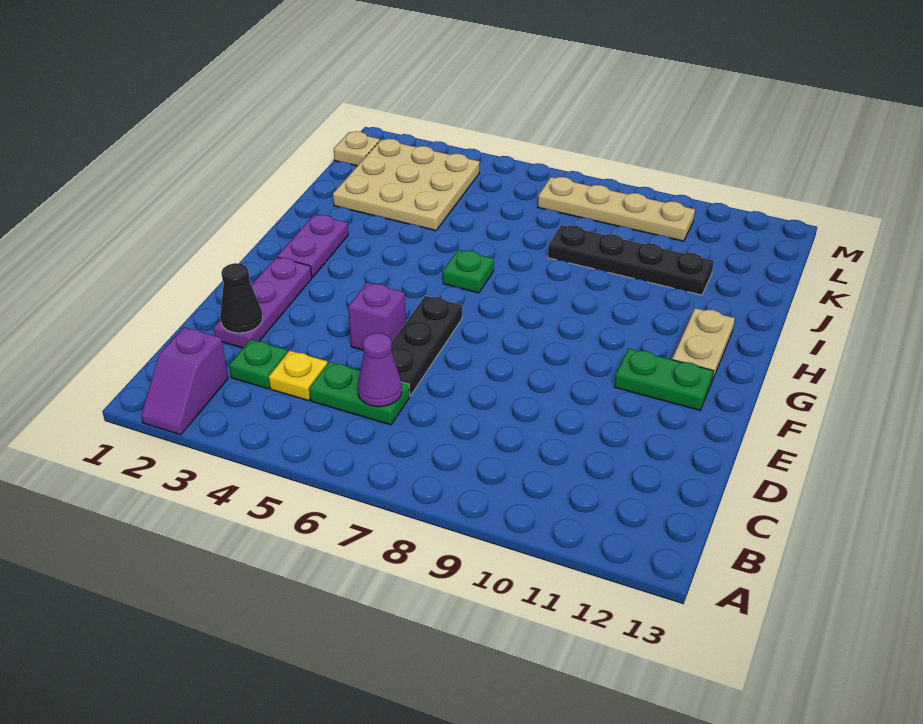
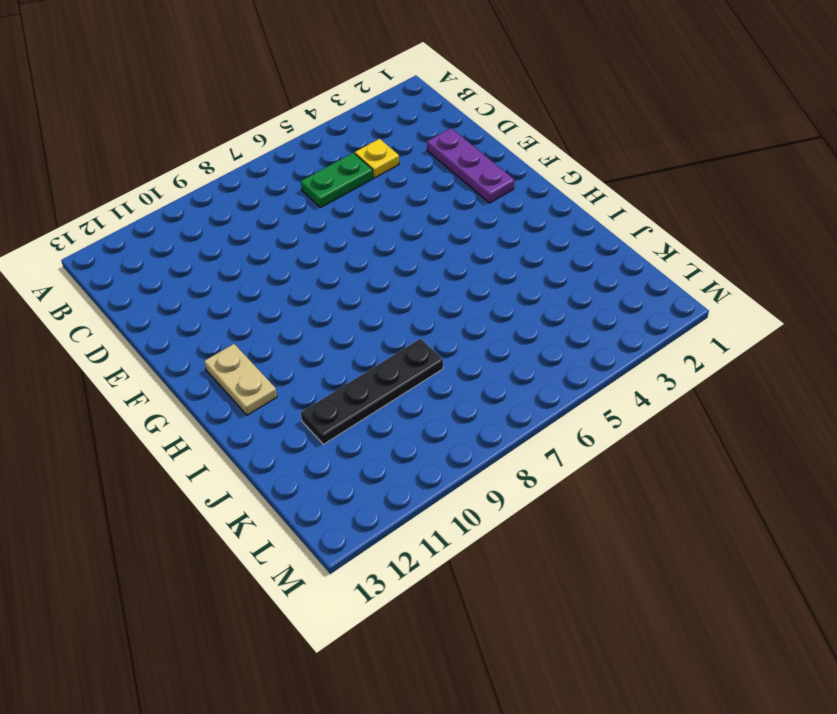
none -> purple slope A2:B2 level 1 top B
none -> green plate C3 level 1
none -> black plate D6:F6 level 1

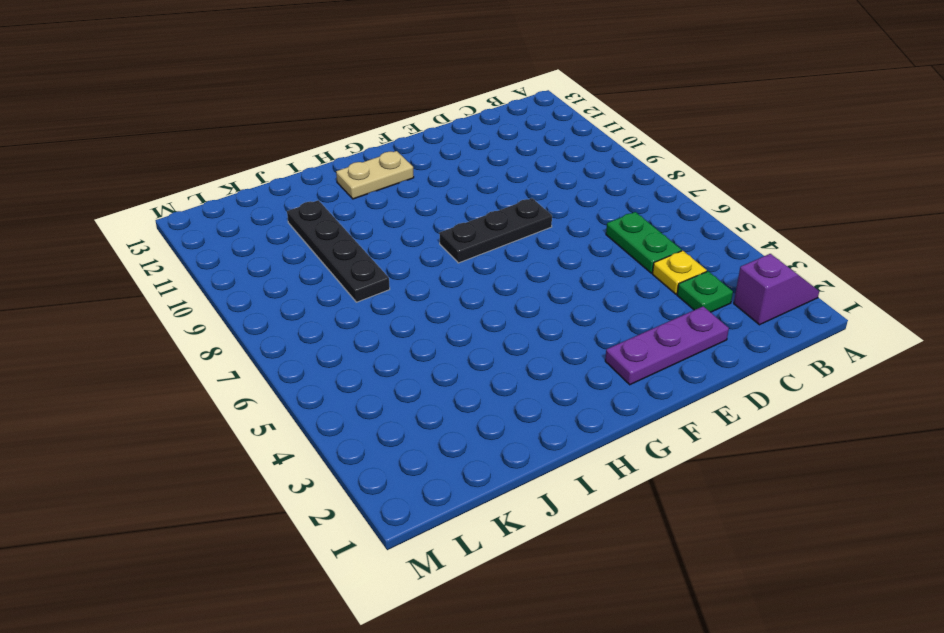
black plate E8:G8 level 1 -> black plate D6:F6 level 1
none -> purple brick E5 level 1
none -> green plate F11:F12 level 1
none -> purple plate G2:H2 level 1

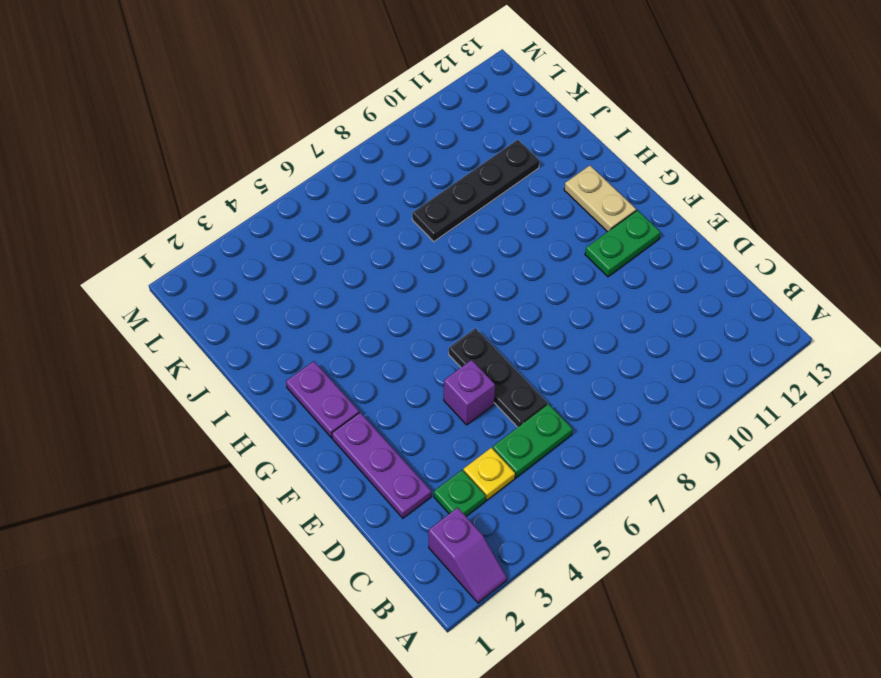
none -> green plate H6 level 1
none -> tan plate J2:L4 level 1
none -> tan plate L1 level 1

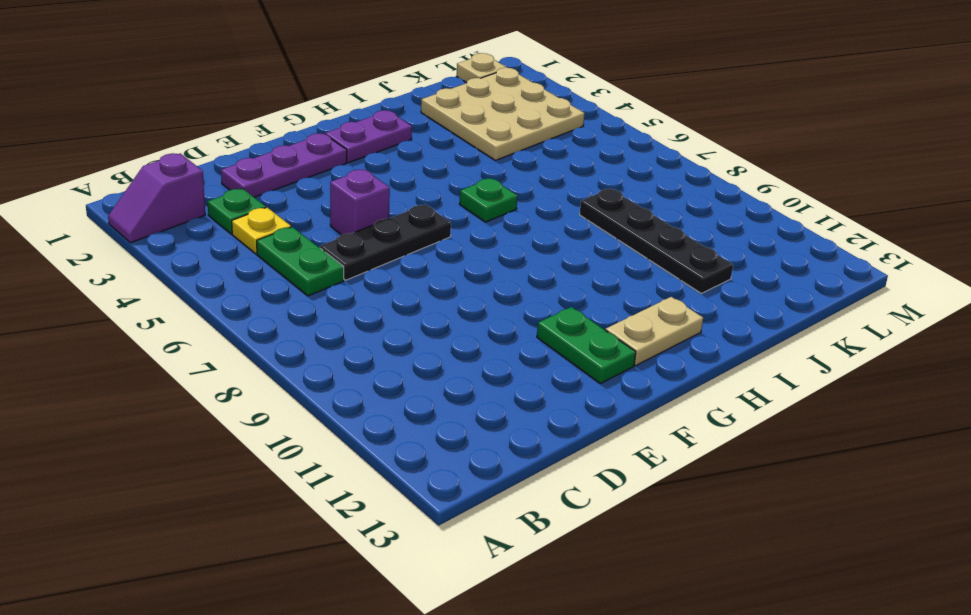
none -> tan plate L7:L10 level 1
none -> purple cone C6 level 2
none -> black cone D2 level 2

